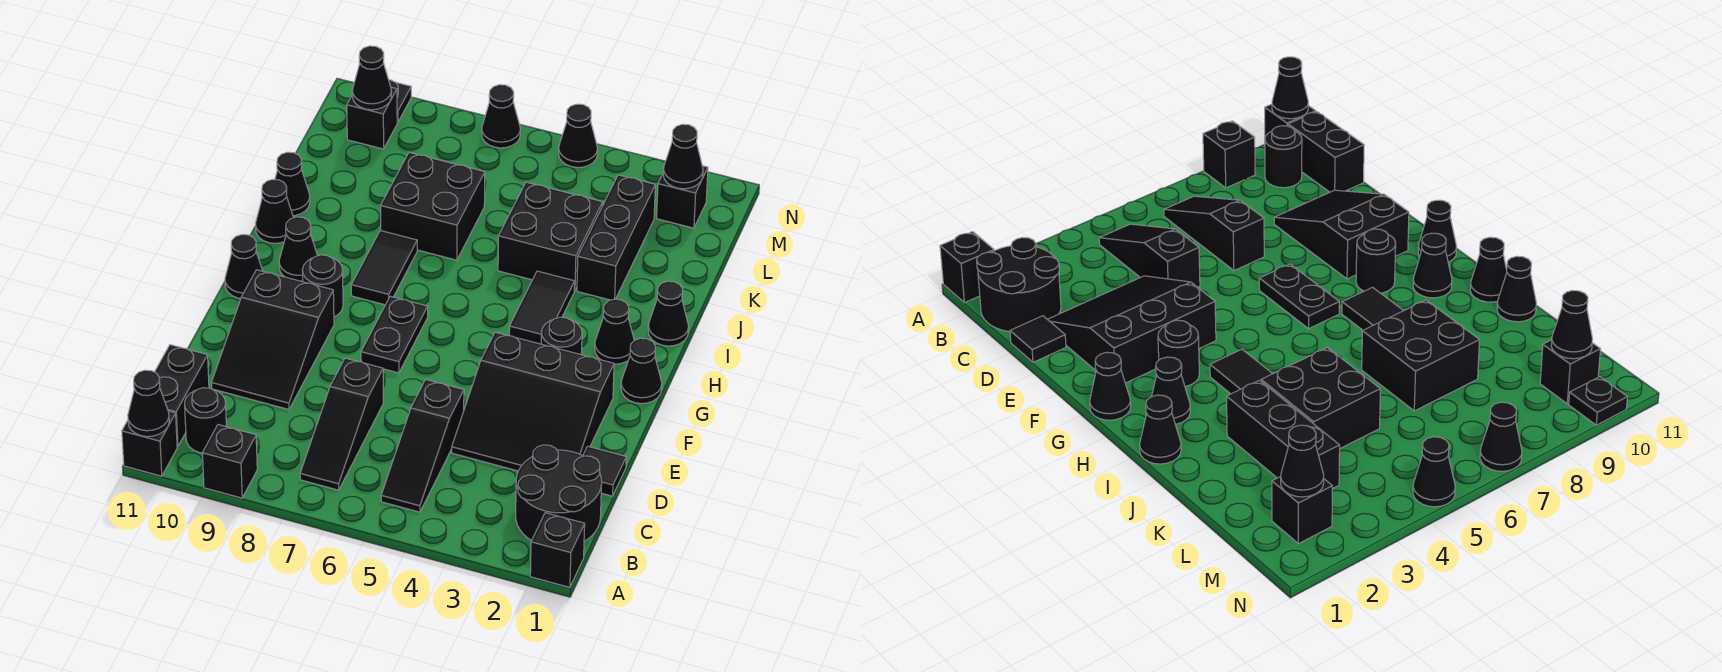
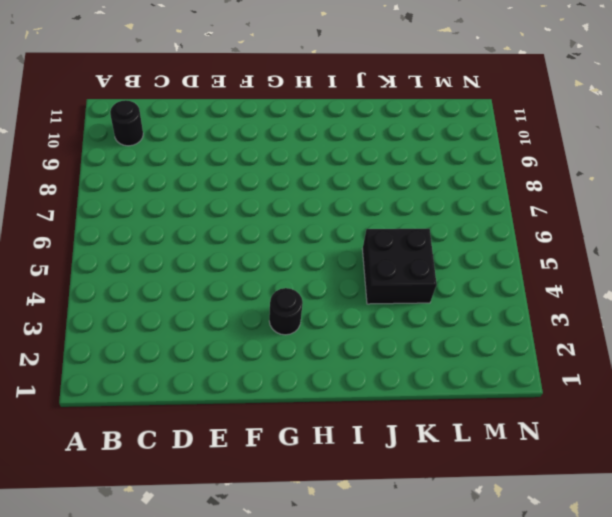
none -> black brick A1 level 1
none -> black brick A9 level 1
none -> black brick A11 level 1
none -> black round brick B1:C2 level 1

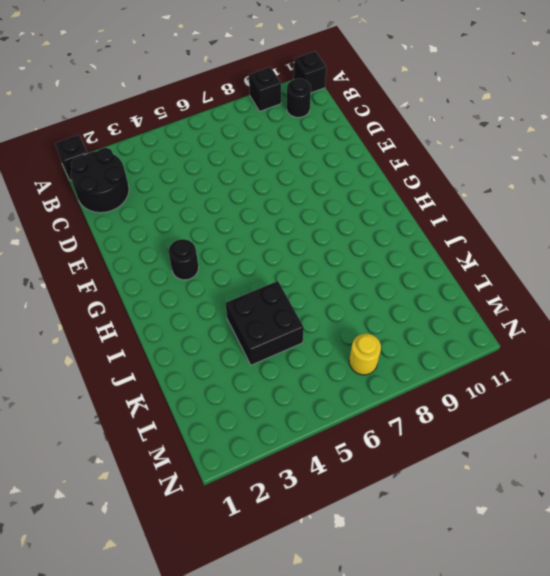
yellow round brick M7 level 1 -> none
none -> black slope B5:D5 level 1 top D
none -> black slope B7:D7 level 1 top D
none -> black brick B11:C11 level 1
none -> black tile D1 level 1

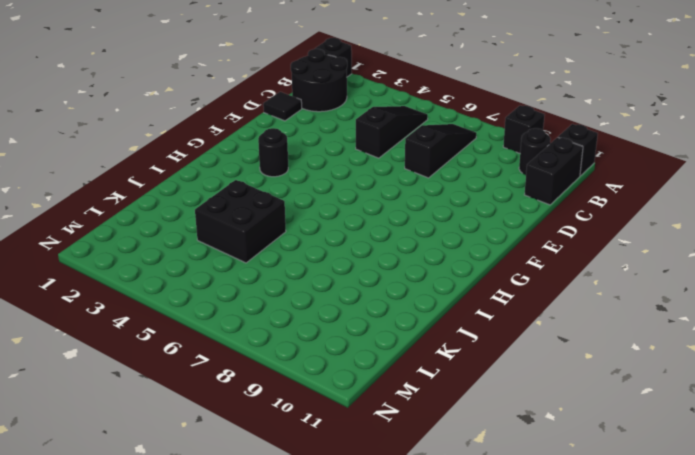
none -> black slope D2:F4 level 1 top F
none -> black slope D9:F10 level 1 top F
none -> black plate F7:G7 level 1
none -> black cone G1 level 1

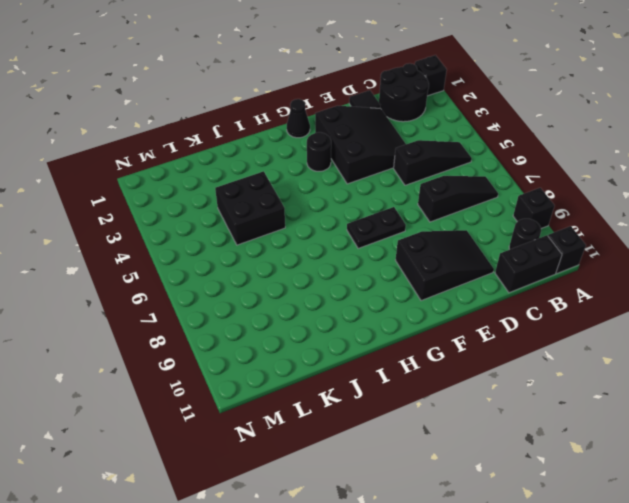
none -> black round brick G9 level 1
none -> black cone G11 level 1
none -> black cone H2 level 1
none -> black tile H4:I4 level 1

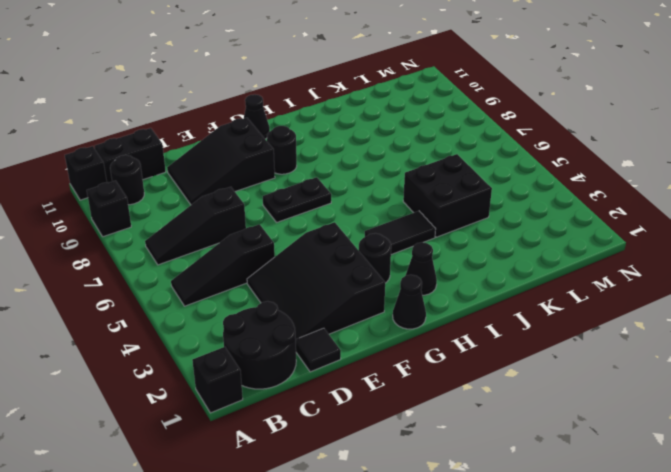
none -> black tile H8:I8 level 1
none -> black cone H10 level 1
none -> black cone I1 level 1
none -> black cone I11 level 1

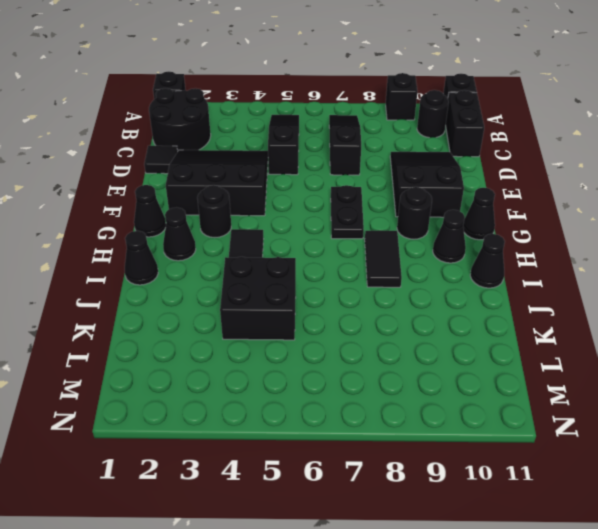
none -> black brick J3:L3 level 1
none -> black brick J7:K8 level 1
none -> black cone J11 level 1
none -> black brick M2 level 1

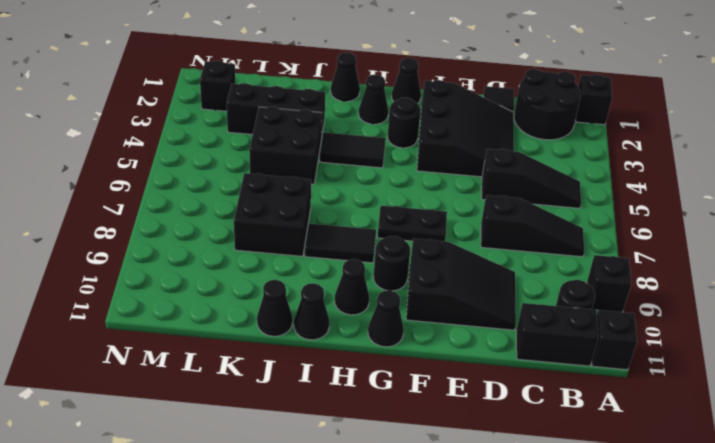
none -> black brick M10 level 1
none -> black cone N5 level 1
none -> black cone N7 level 1
none -> black plate N10 level 1

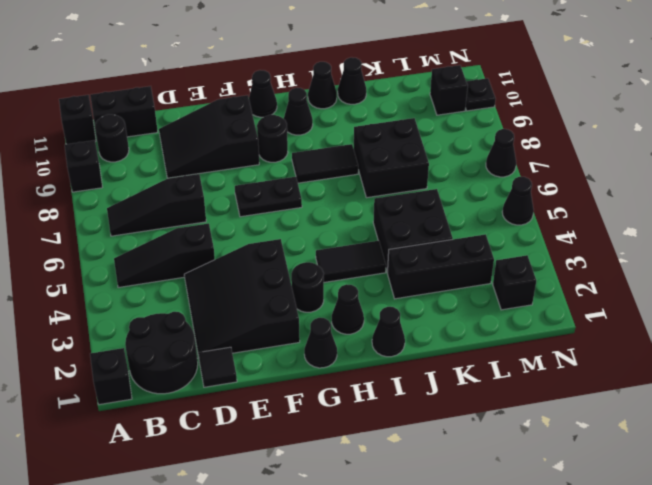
none -> black cone A11 level 2
none -> black cone M2 level 2
none -> black cone M10 level 2

